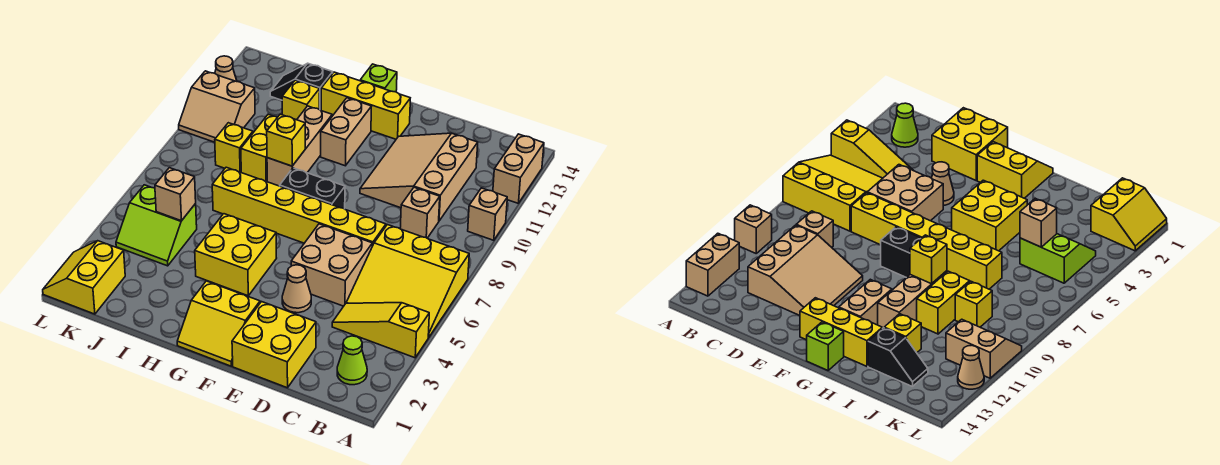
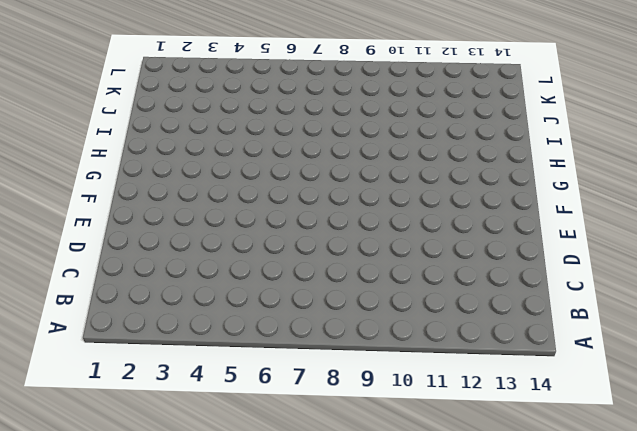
none -> yellow slope A4:C4 level 1 top A
none -> yellow slope A5:C7 level 1 top 7
none -> tan brick A10 level 1

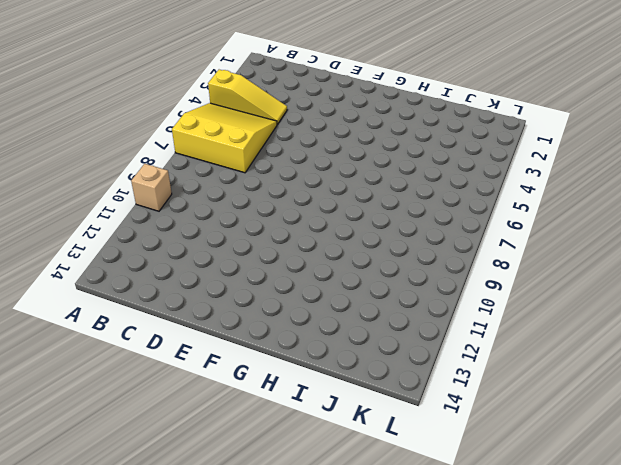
none -> tan brick A12:A13 level 1
none -> lime cone B2 level 1
none -> tan brick C9 level 1

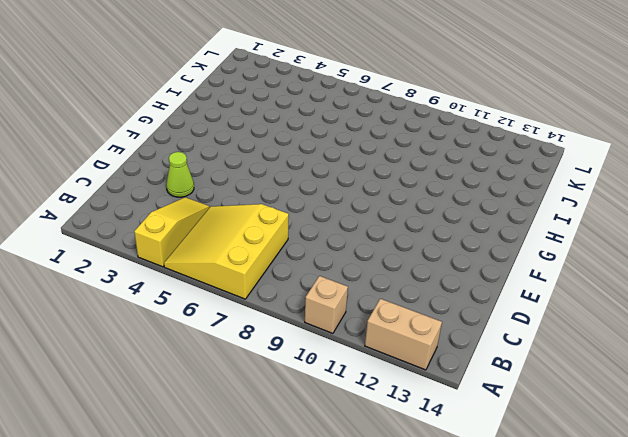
lime cone D3 level 1 -> lime cone B2 level 1
none -> tan brick C9 level 1
none -> tan slope C10:E12 level 1 top C
none -> yellow brick D1:E2 level 1

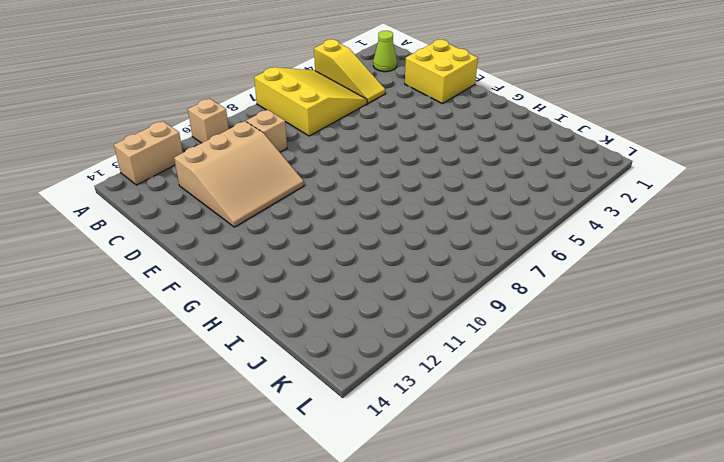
none -> tan brick D5:E6 level 1
none -> yellow brick D7:I7 level 1
none -> tan cone E4 level 1

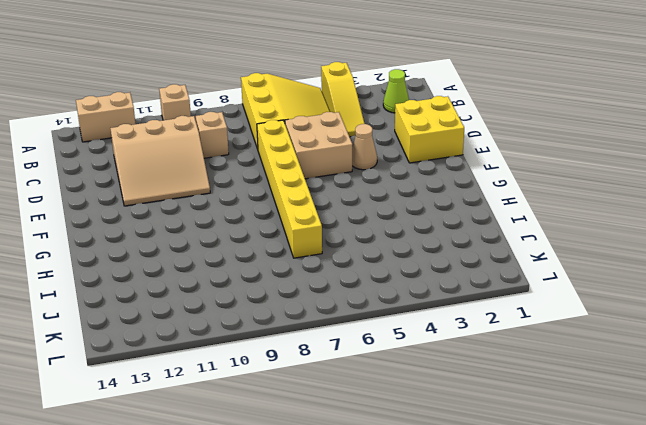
none -> yellow slope F1:G2 level 1 top 2
none -> black brick F8:G8 level 1
none -> yellow brick F13:H13 level 1

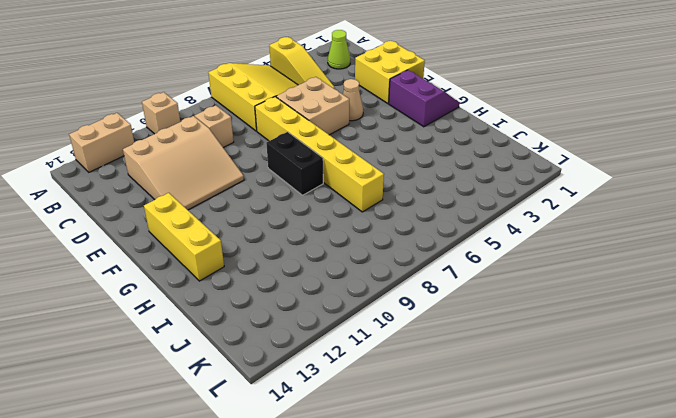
purple slope F1:G2 level 1 top 2 -> yellow slope F1:G2 level 1 top 2
none -> yellow brick G4:H5 level 1
none -> tan brick G11:G12 level 1
none -> lime brick G14 level 1

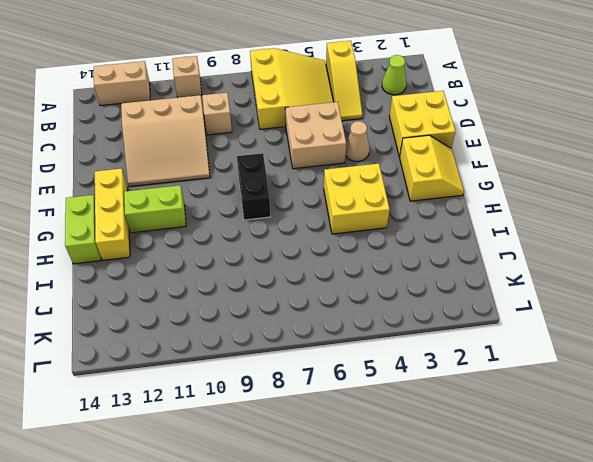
lime brick G11:G12 level 1 -> tan brick G11:G12 level 1
lime brick G14:H14 level 1 -> lime brick G14 level 1
none -> yellow brick D7:I7 level 1
none -> tan brick H9:H11 level 1
none -> yellow brick I9:I10 level 1

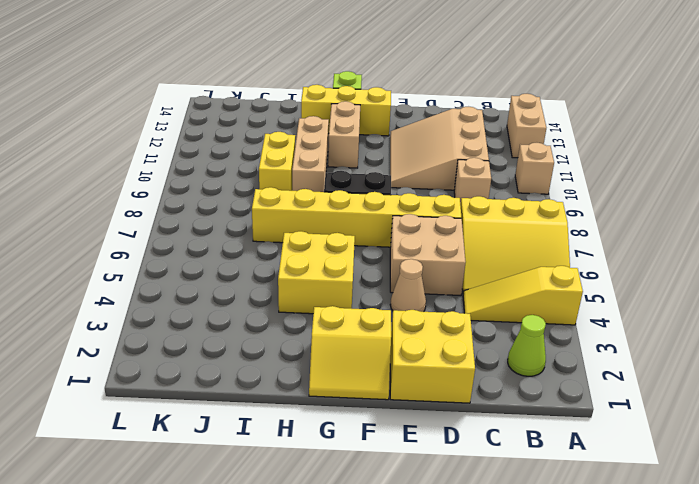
none -> yellow brick I12 level 1
none -> black slope I13:J13 level 1 top I
none -> lime slope J4:K5 level 1 top 5

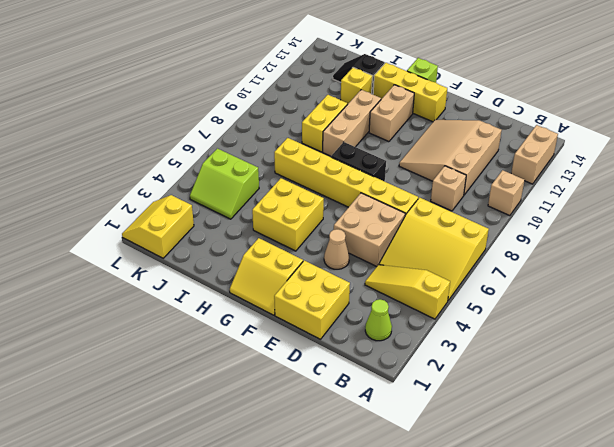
none -> yellow brick J9 level 1
none -> tan slope K10:L11 level 1 top 11
none -> tan cone L12 level 1

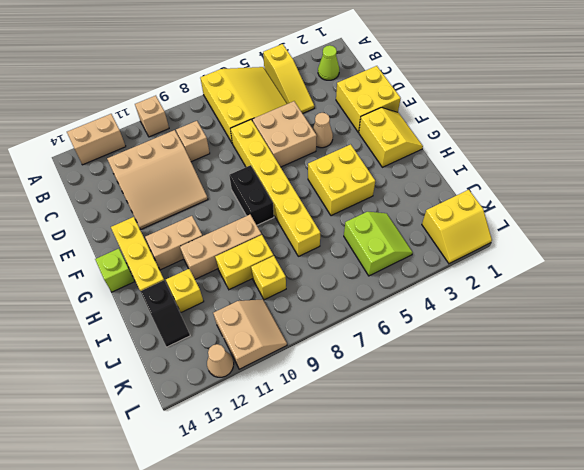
none -> yellow brick H9 level 2
none -> tan brick J5 level 2

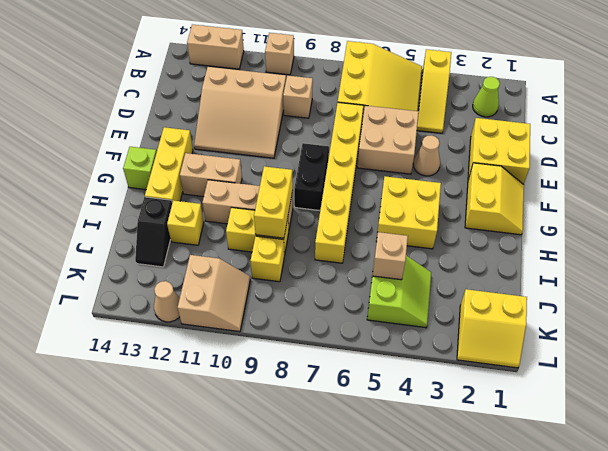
yellow brick H9:I9 level 2 -> yellow brick H9 level 2

